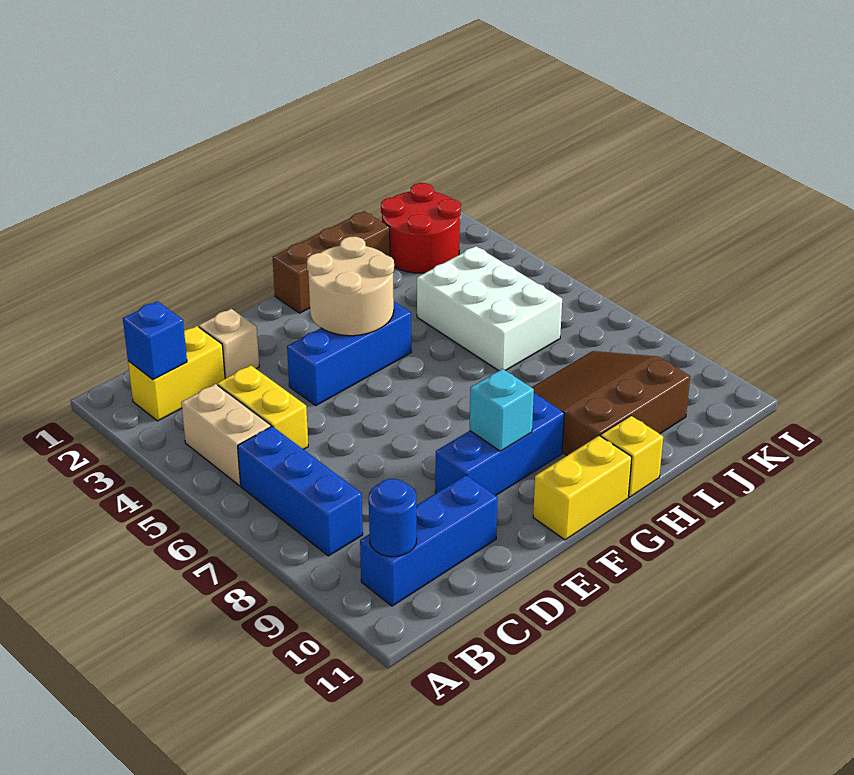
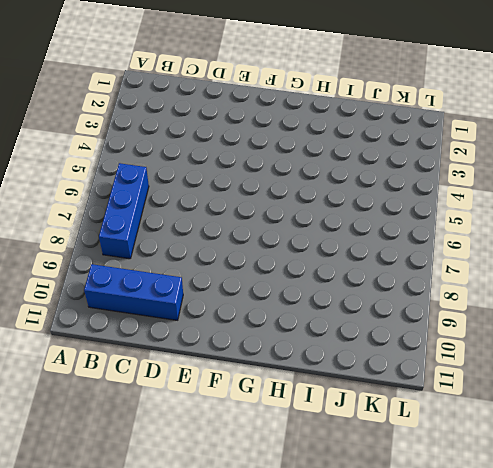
none -> yellow brick B2:C2 level 1
none -> tan brick B4:B5 level 1
none -> yellow brick C4:C5 level 1

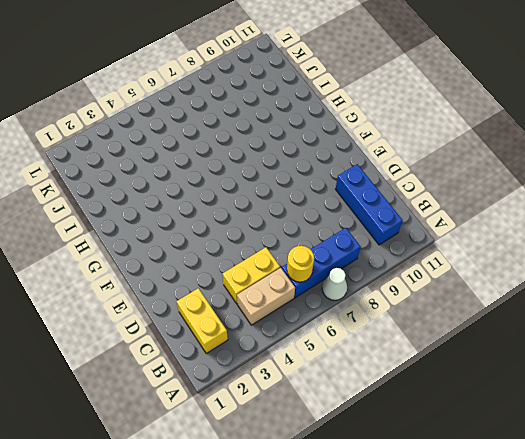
white cone A7 level 1 -> none
yellow round brick B6 level 2 -> none
none -> tan brick D2 level 1
none -> blue brick E4:G4 level 1
none -> blue brick E9:G9 level 1

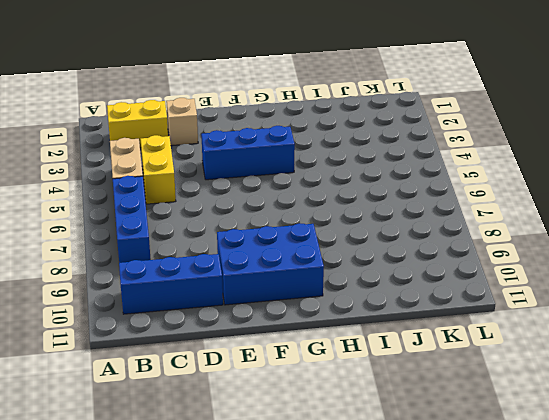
blue brick E9:G10 level 1 -> blue brick E9:G9 level 1
none -> yellow brick F11:G11 level 1
none -> brown brick G1:I1 level 1
none -> brown slope H8:J10 level 1 top 10

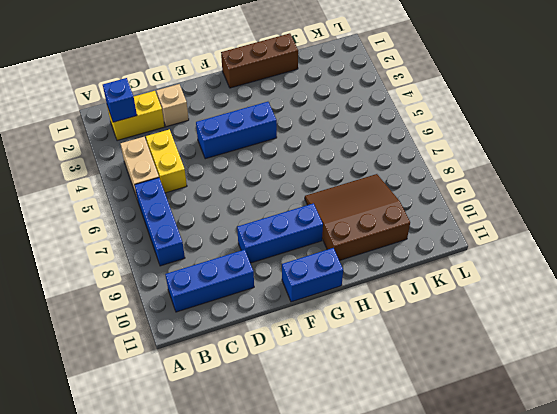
blue brick F11:G11 level 1 -> yellow brick F11:G11 level 1
none -> yellow brick H11 level 1
none -> white brick I4:J6 level 1
none -> red round brick J1:K2 level 1

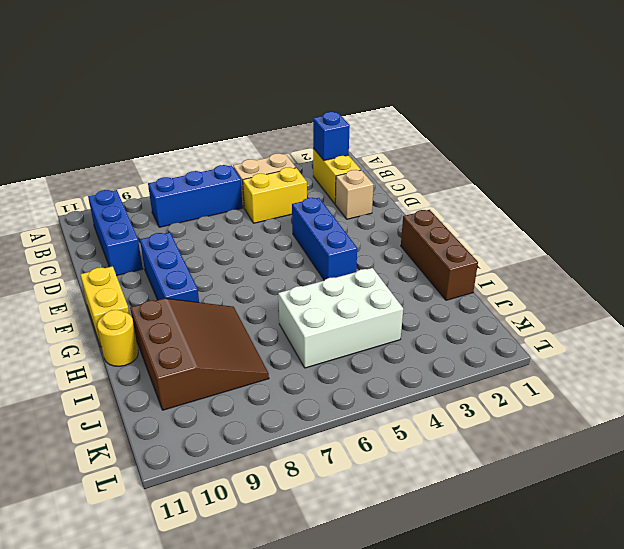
yellow round brick H11 level 1 -> yellow brick H11 level 1
none -> red round brick J1:K2 level 1
none -> blue round brick B10 level 2
none -> tan round brick F3:G4 level 2

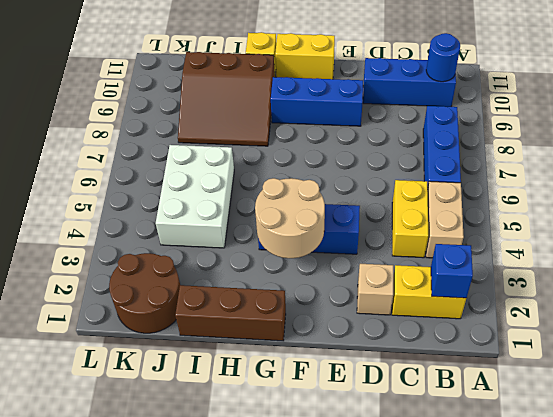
brown round brick J1:K2 level 1 -> red round brick J1:K2 level 1
none -> cyan brick F9 level 2

